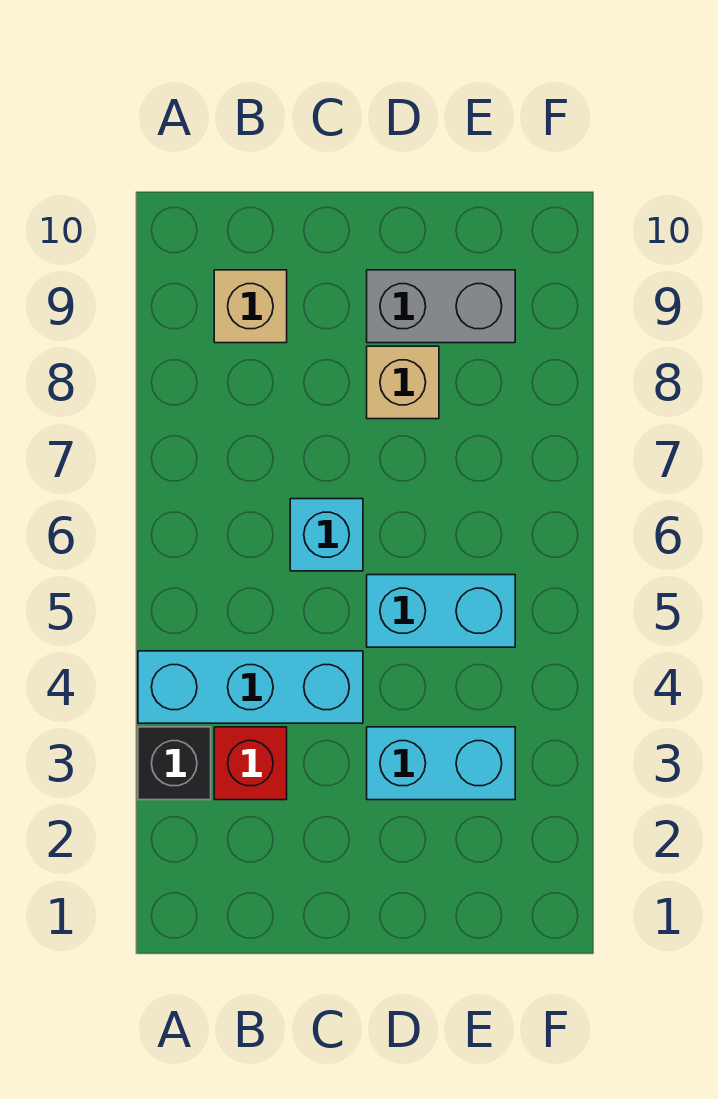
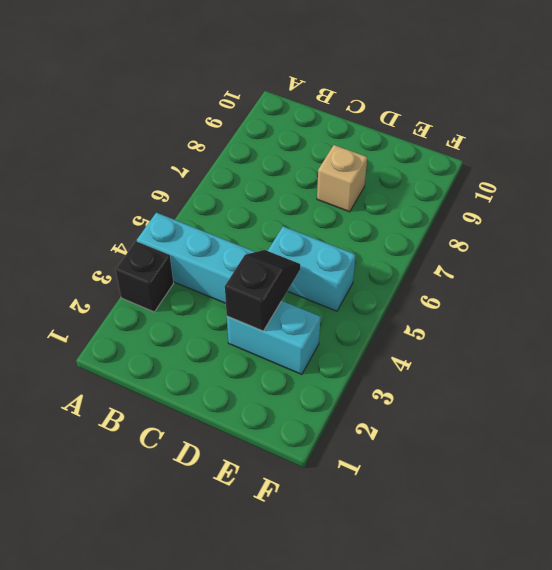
black slope D3:D4 level 2 top 3 -> none
none -> red brick B3 level 1
none -> tan brick B9 level 1

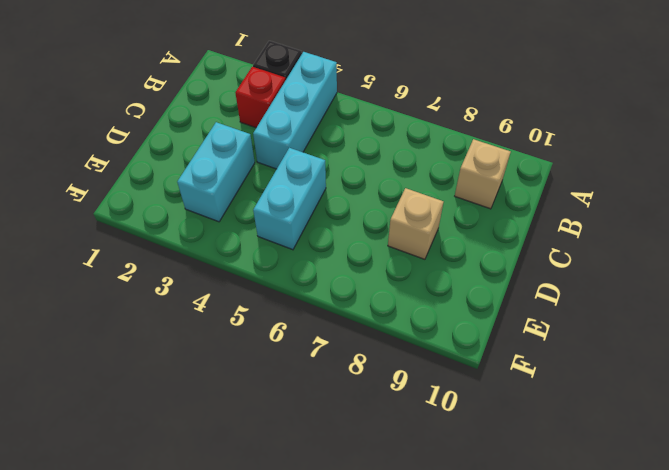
none -> cyan brick C6 level 1
none -> grey brick D9:E9 level 1

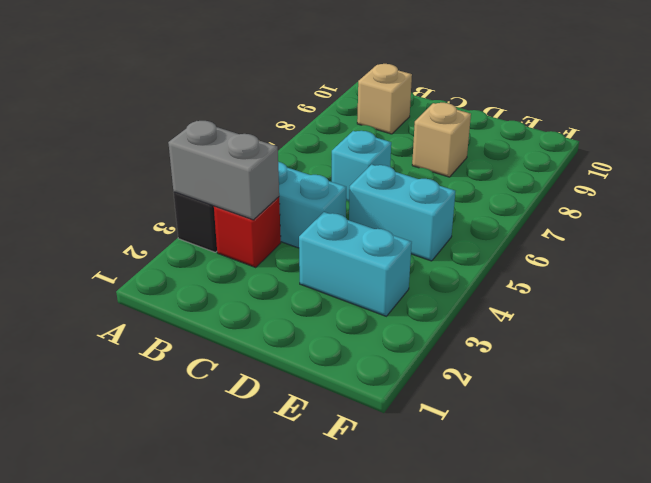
grey brick A3:B3 level 2 -> grey brick D9:E9 level 1

